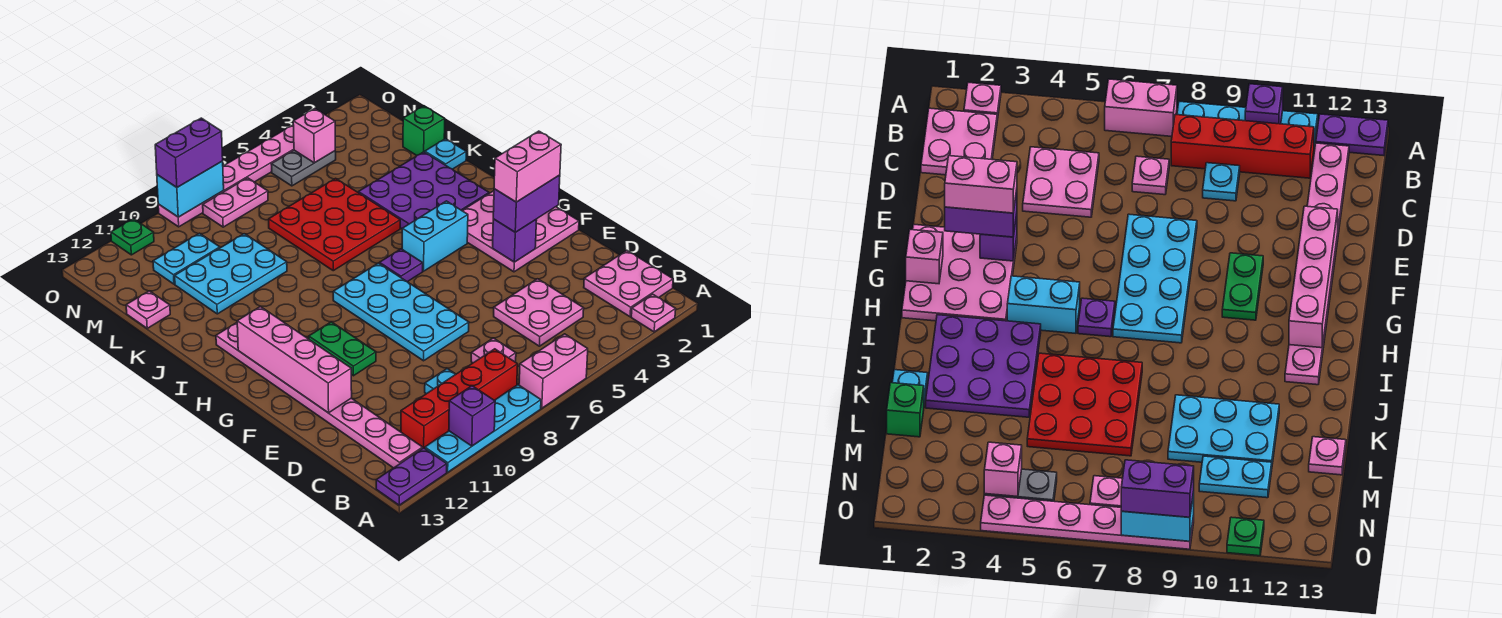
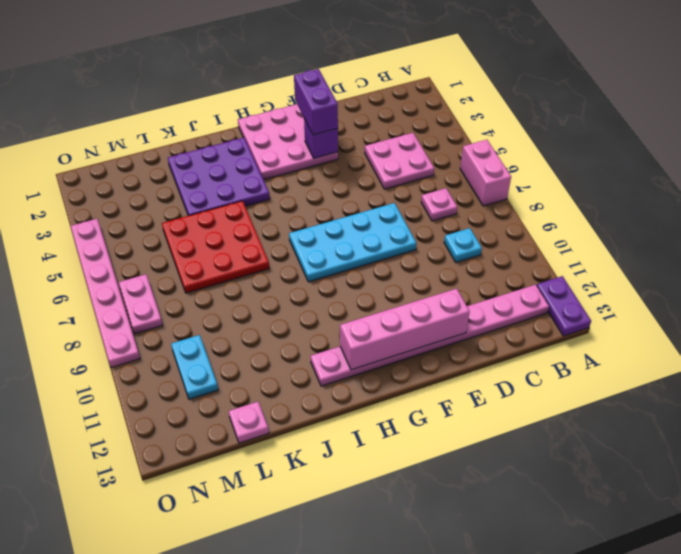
none -> pink plate A2 level 1
none -> cyan plate A8:A11 level 1
none -> pink plate B1:C2 level 1
none -> red brick B8:B11 level 1

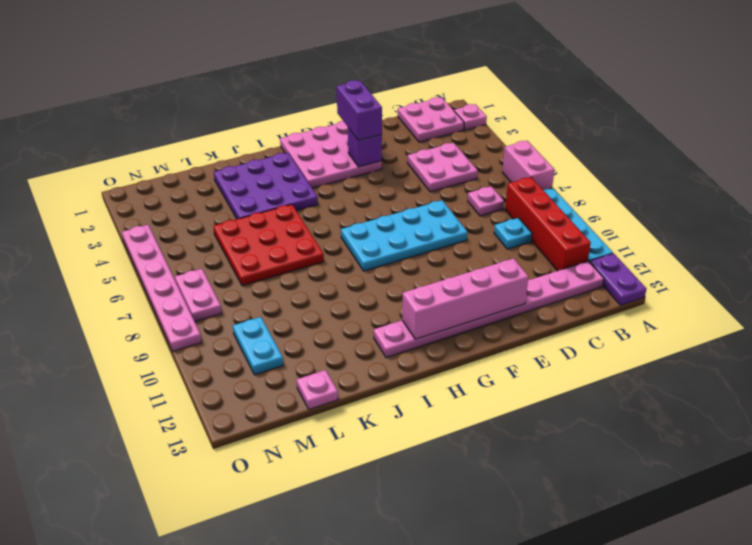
none -> green plate F10:G10 level 1
none -> cyan brick H4:H5 level 1
none -> purple plate H6 level 1
none -> cyan plate K1 level 1

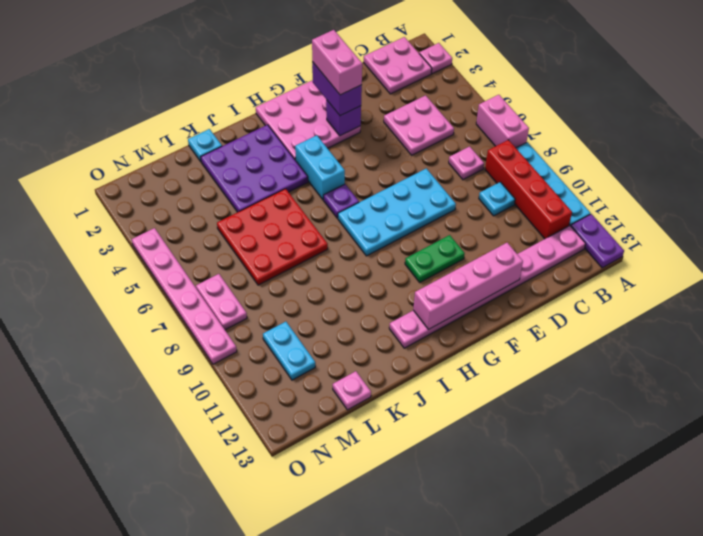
none -> cyan plate K9:L11 level 1
none -> green brick L1 level 1
none -> grey plate N4:N5 level 1
none -> green plate O11 level 1

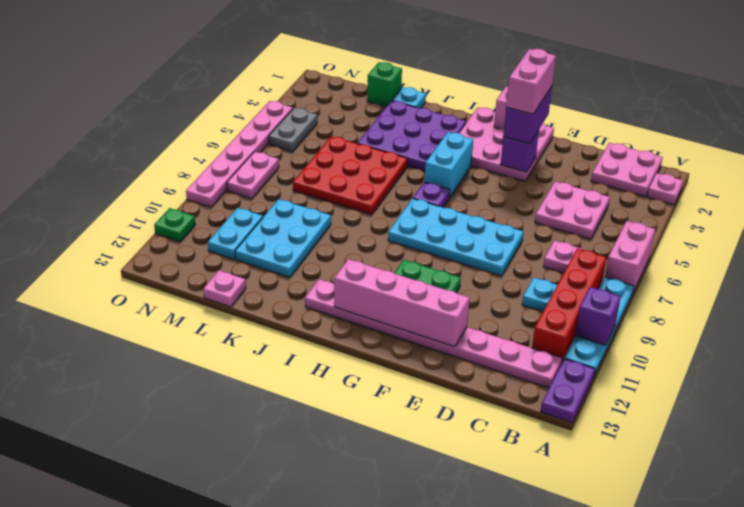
none -> pink brick N4 level 2
none -> cyan brick O8:O9 level 2
none -> purple brick O8:O9 level 3

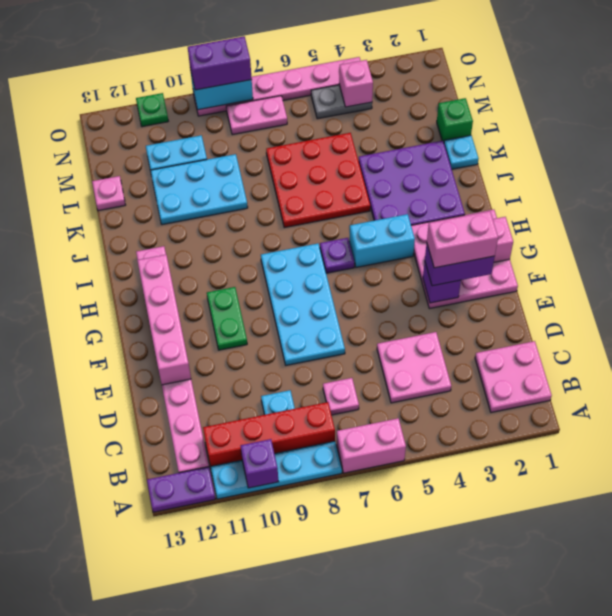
none -> pink plate A2 level 1

